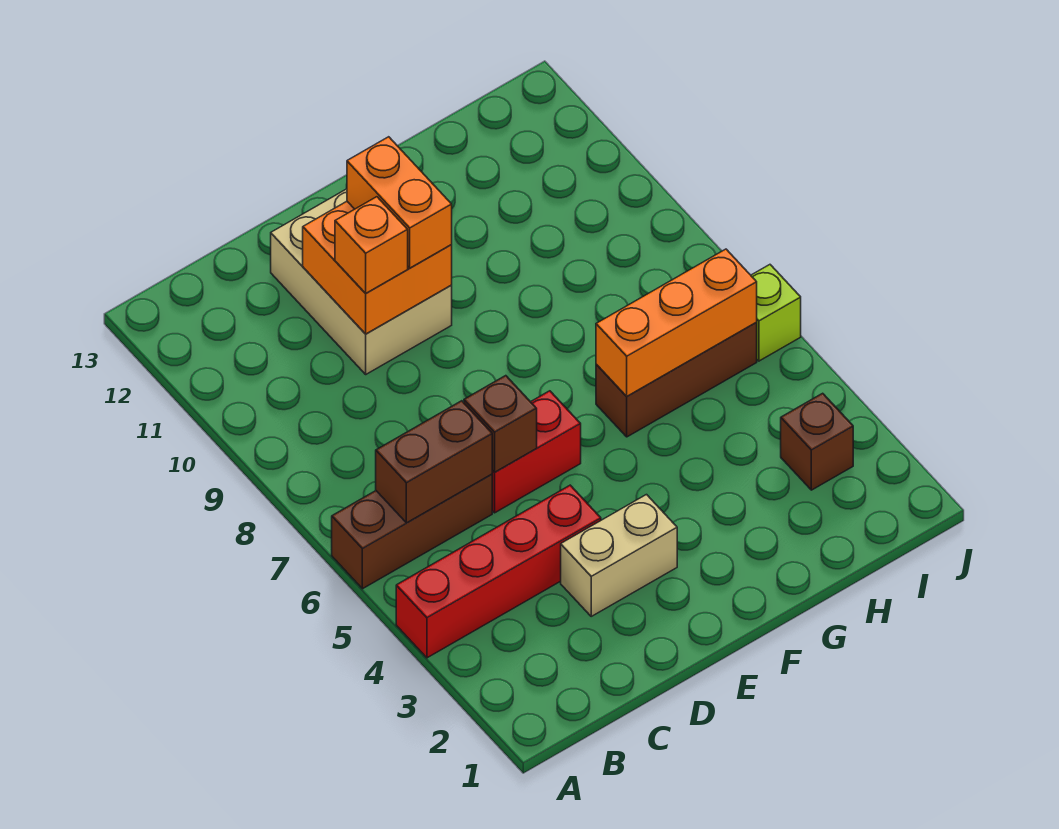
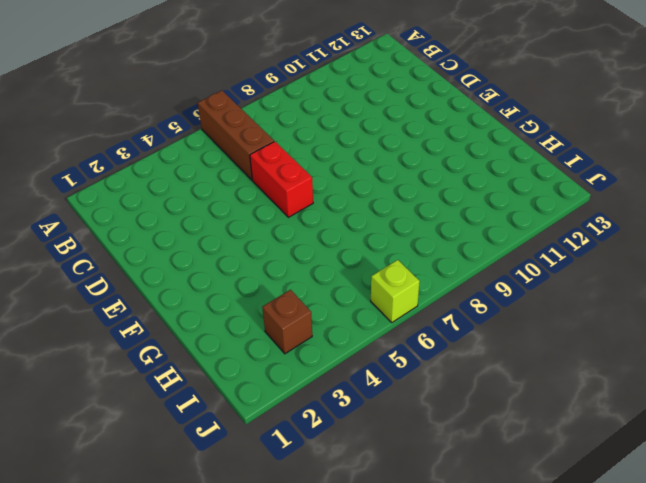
none -> red brick A4:D4 level 1
none -> tan brick D3:E3 level 1
none -> tan brick D10:E12 level 1

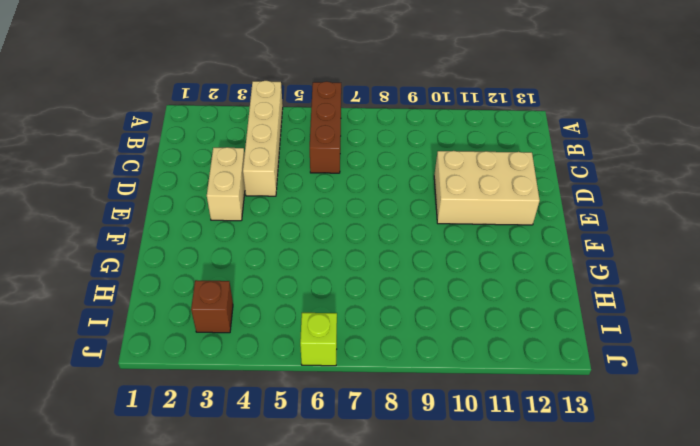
tan brick A4:D4 level 1 -> red brick A4:D4 level 1
none -> red brick D6:E6 level 1
none -> brown brick G6:I6 level 1
none -> brown brick B6:C6 level 2

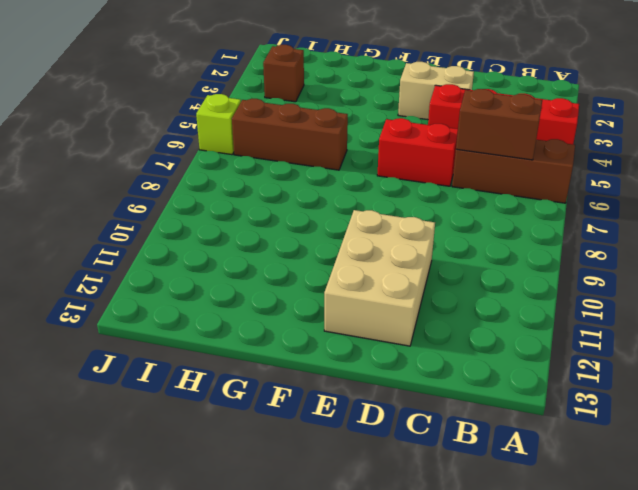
none -> brown brick D6 level 2
none -> orange brick D10:E11 level 2
none -> orange brick G6:I6 level 2

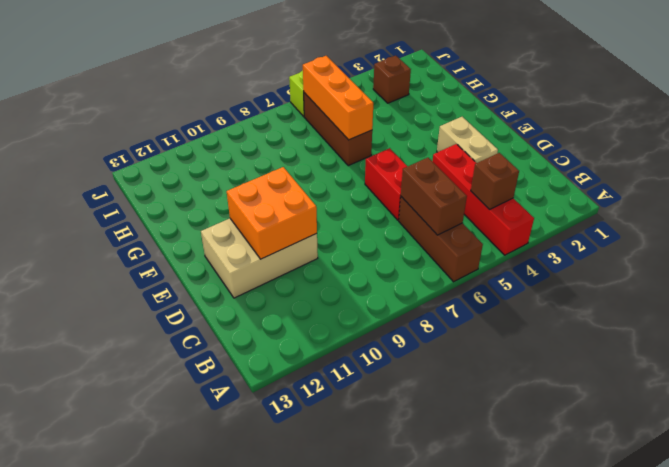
brown brick B4 level 2 -> brown brick D6 level 2
none -> orange brick D10 level 3
none -> orange brick E10:E11 level 3

